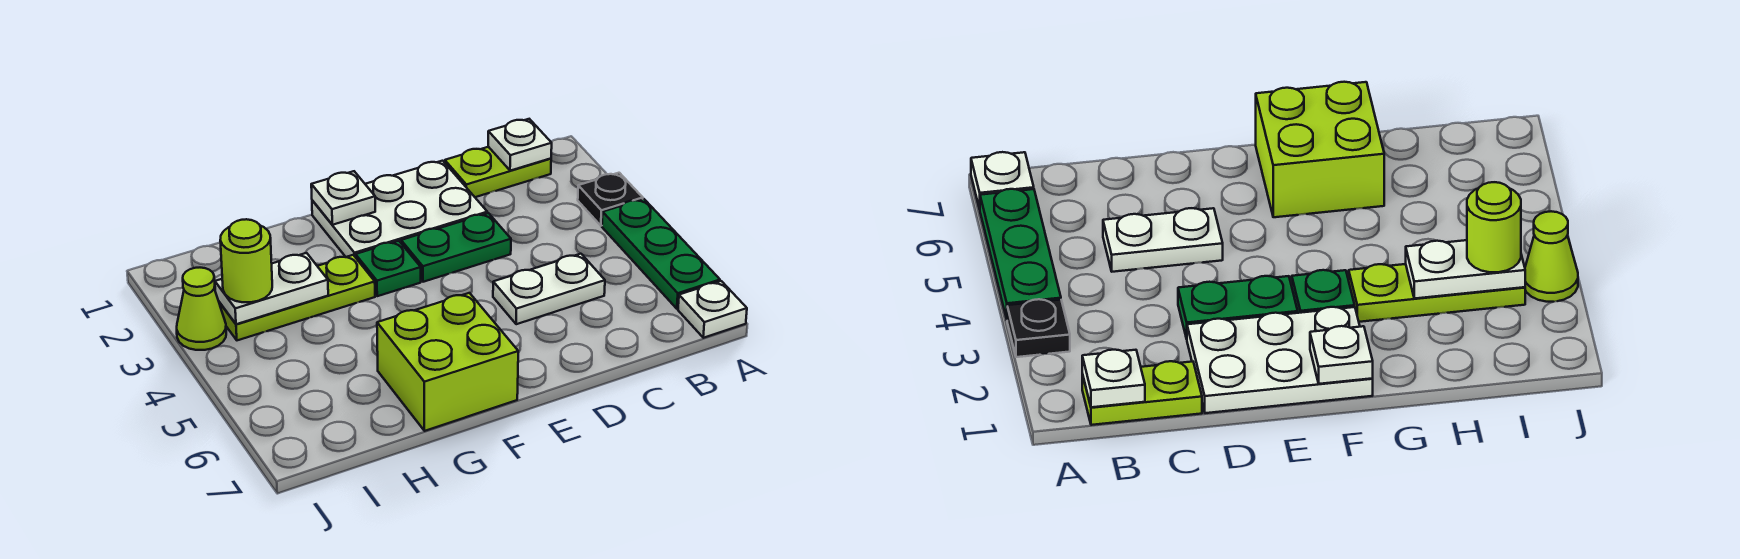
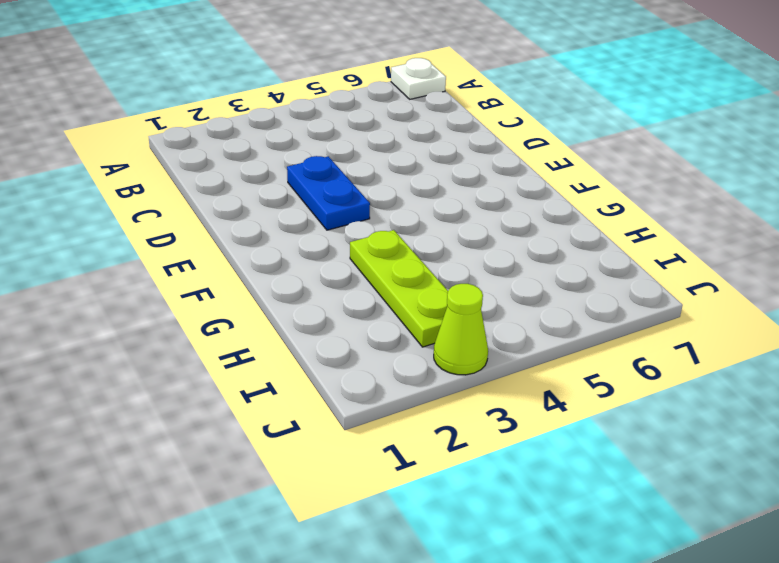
blue plate D3:E3 level 1 -> green plate D3:E3 level 1
none -> black plate A3 level 1
none -> green plate A4:A6 level 1
none -> lime plate B1:C1 level 1

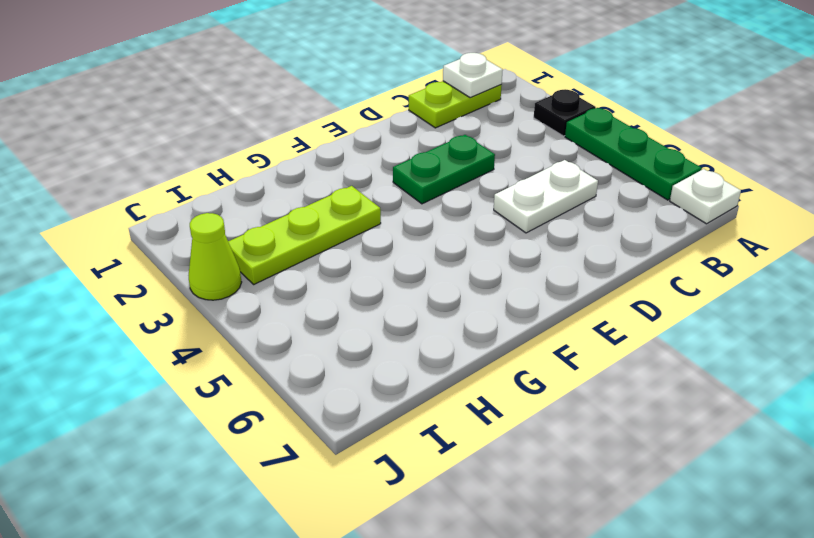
none -> white plate D1:F2 level 1
none -> green plate F3 level 1
none -> lime brick F6:G7 level 1

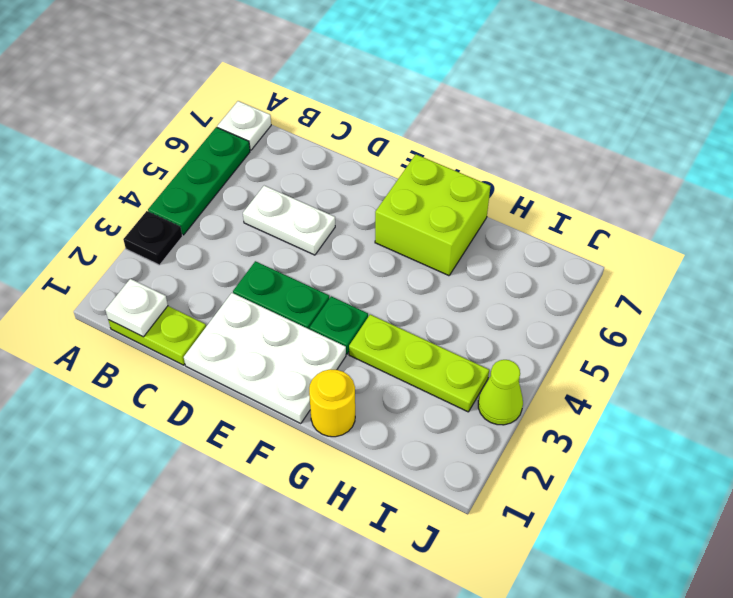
yellow round brick G1 level 1 -> none
none -> white plate F1 level 2
none -> white plate H3:I3 level 2
none -> lime round brick I3 level 3

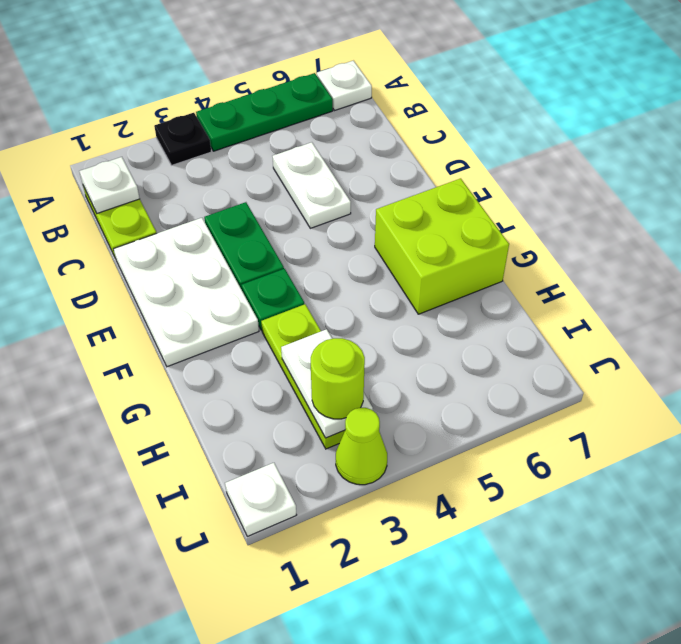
white plate J1 level 1 -> white plate F1 level 2

